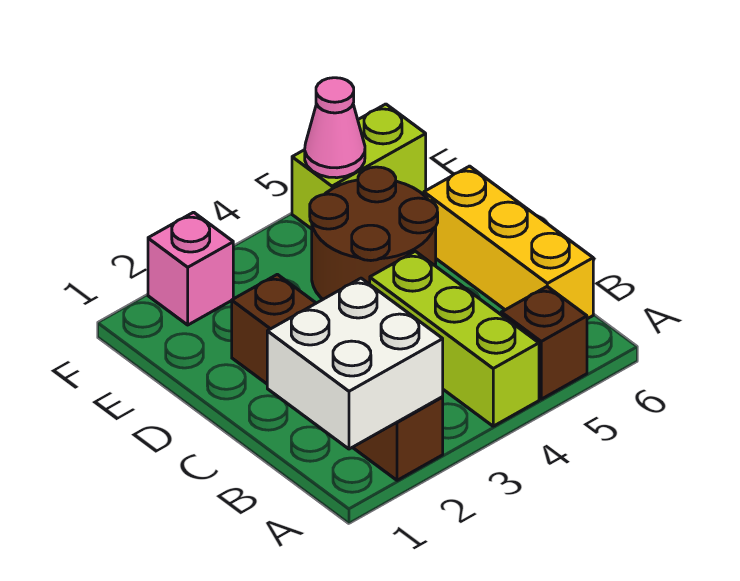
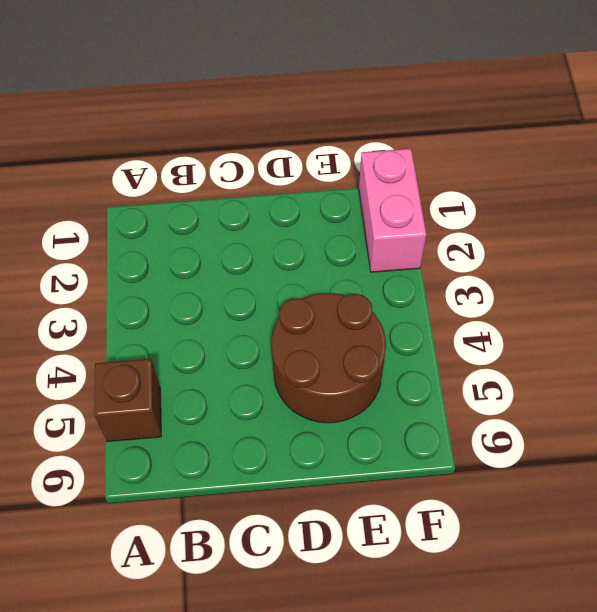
pink brick F1:F2 level 1 -> pink brick F2 level 1
none -> brown brick A2:D2 level 1
none -> lime brick A4:C4 level 1

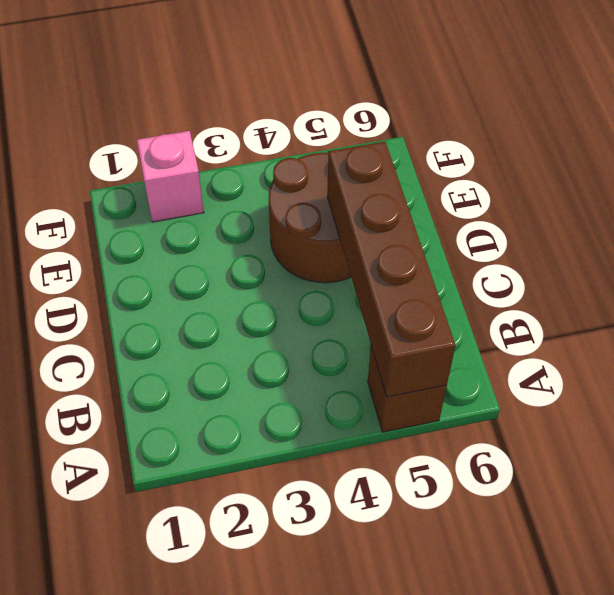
brown brick A5:D5 level 2 -> brown brick A2:D2 level 1
none -> lime brick A4:C4 level 1
none -> yellow brick B6:D6 level 1

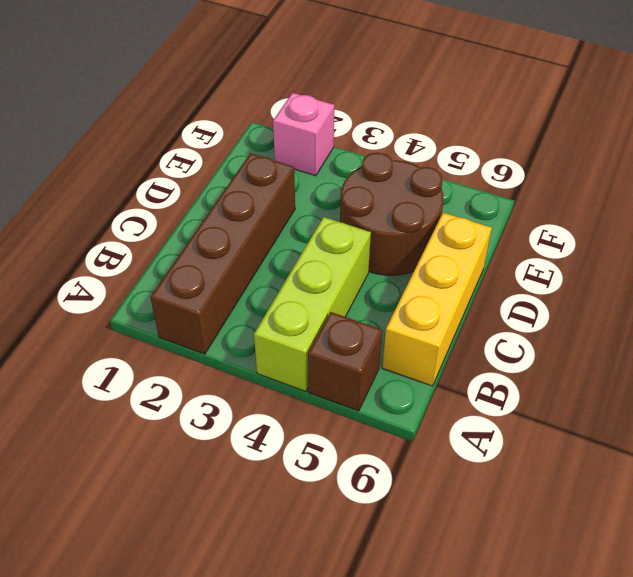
none -> lime brick F5:F6 level 1
none -> white brick A1:B2 level 2

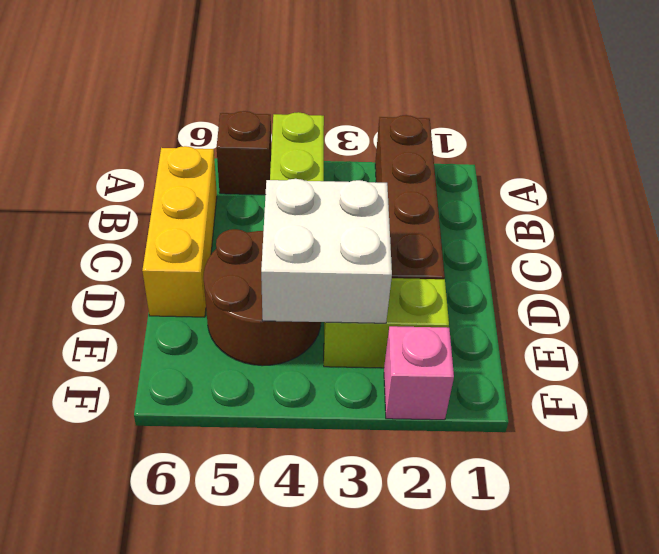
white brick D3:E4 level 2 -> white brick A1:B2 level 2
lime brick E2:E3 level 1 -> lime brick F5:F6 level 1
none -> pink cone F5 level 2

